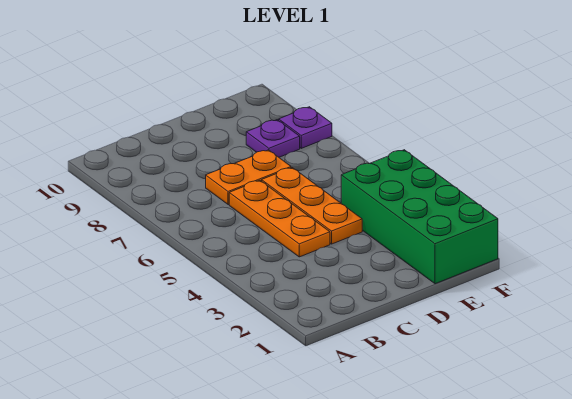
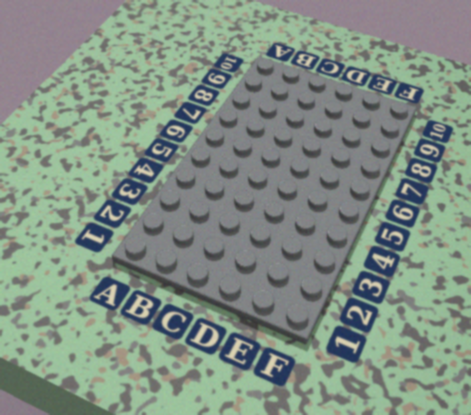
none -> orange plate C4:C6 level 1
none -> orange plate C7:D7 level 1

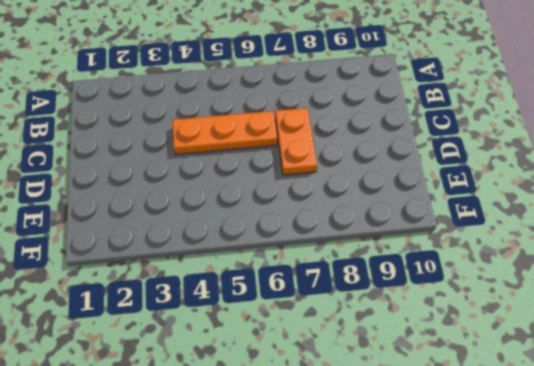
none -> orange plate D4:D6 level 1
none -> green brick E1:F4 level 1

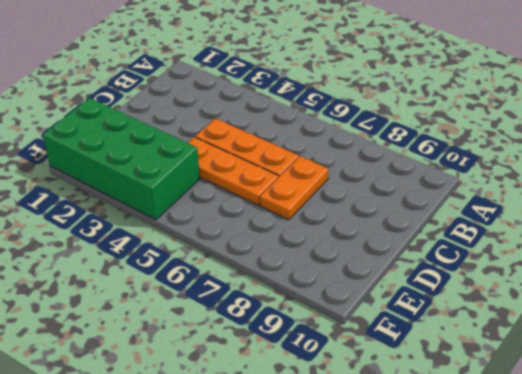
none -> purple plate E8 level 1
none -> purple plate F8 level 1

